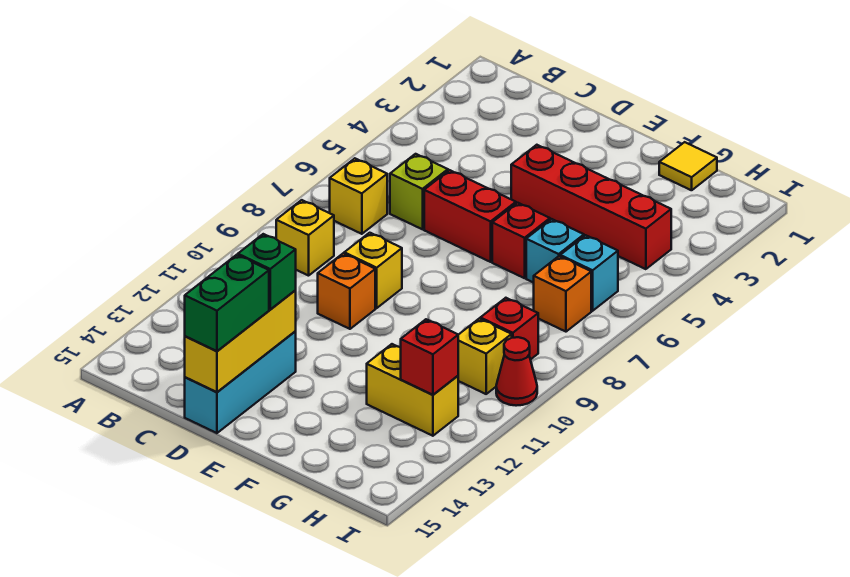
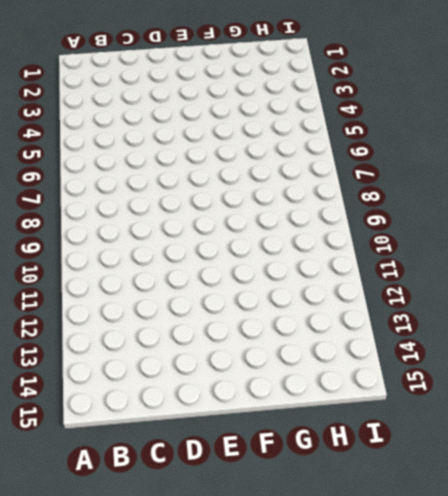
none -> yellow brick B7 level 1
none -> yellow brick B9 level 1
none -> lime brick C6 level 1

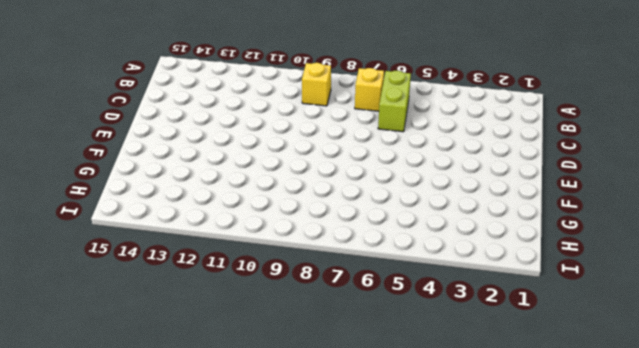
lime brick B6:C6 level 1 -> lime brick C6 level 1
none -> red brick D6:E6 level 1
none -> yellow brick D9 level 1
none -> orange brick D10 level 1

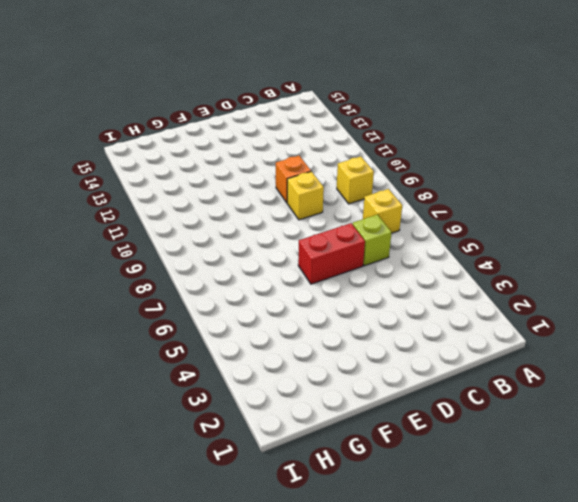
none -> cyan brick D13:D15 level 1
none -> red brick E4:H4 level 1
none -> red brick F6 level 1

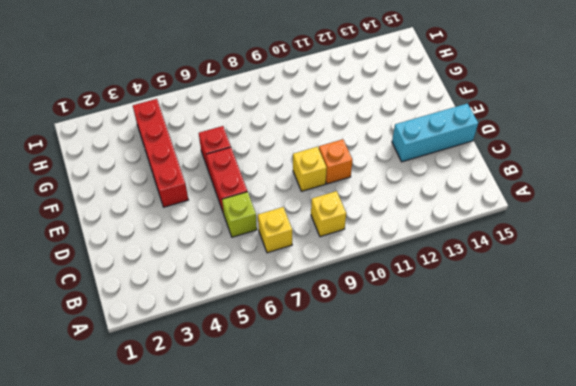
none -> yellow tile G1 level 1
none -> cyan brick G6 level 1
none -> yellow brick G12:H12 level 1

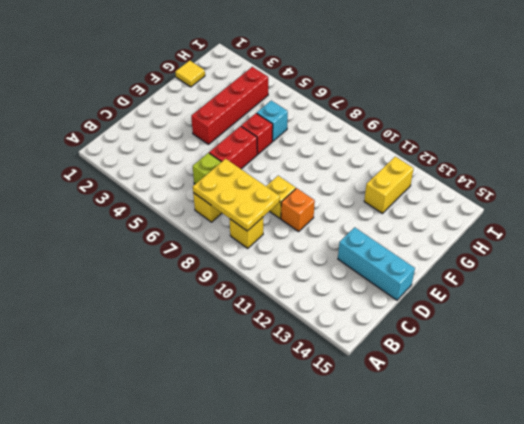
yellow plate B7:C9 level 2 -> none
none -> cyan brick H6 level 1
none -> orange brick H7 level 1
none -> red brick H9 level 1

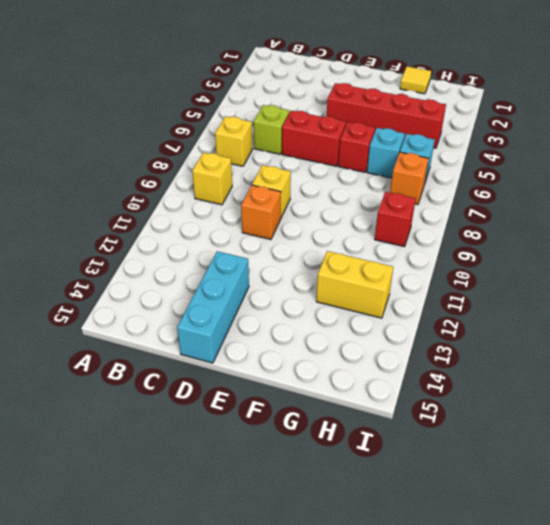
none -> yellow brick H10 level 1
none -> red cone I10 level 1
none -> yellow brick D13:D15 level 2

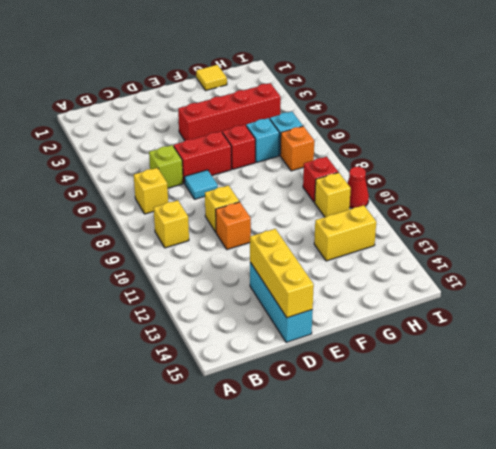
cyan tile D7 level 1 -> none
none -> red brick H12 level 2
none -> green brick D13 level 3
none -> green brick D14:D15 level 3

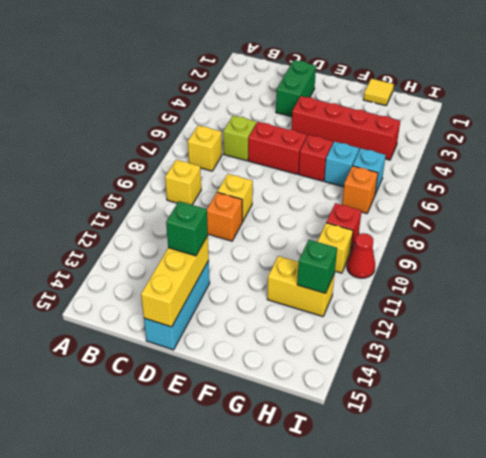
green brick D2:D3 level 1 -> green brick D14:D15 level 3
green brick H12 level 2 -> red brick H12 level 2

